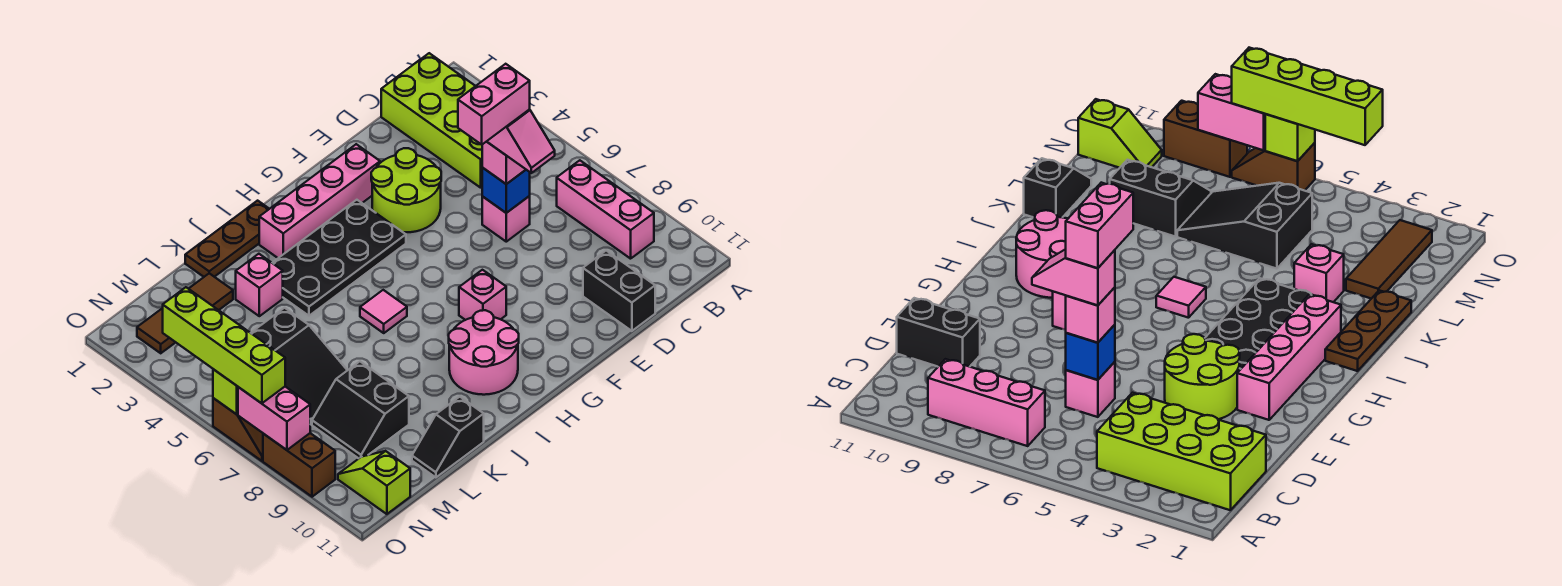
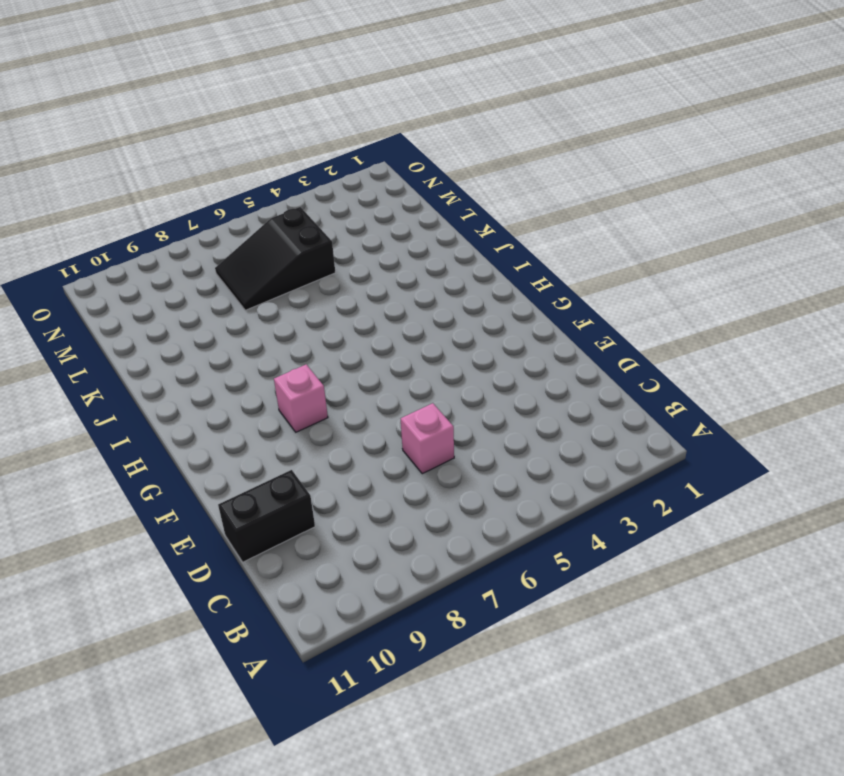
none -> lime brick B1:C4 level 1
none -> pink brick B7:B9 level 1
none -> lime round brick E3:F4 level 1

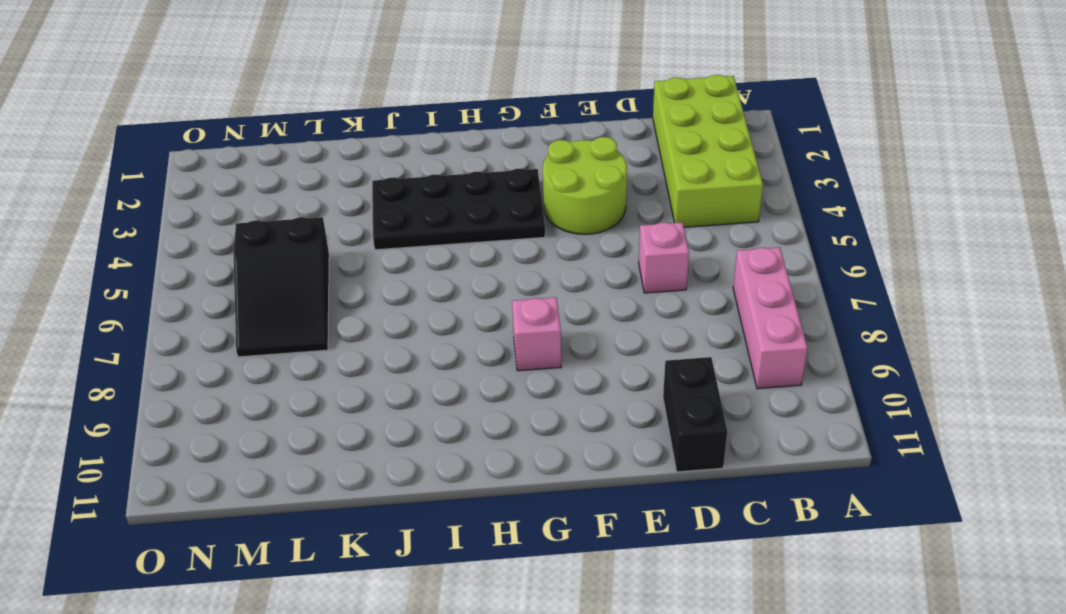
none -> pink brick F2:I2 level 1
none -> pink round brick H9:I10 level 1
none -> brown plate I1:K1 level 1

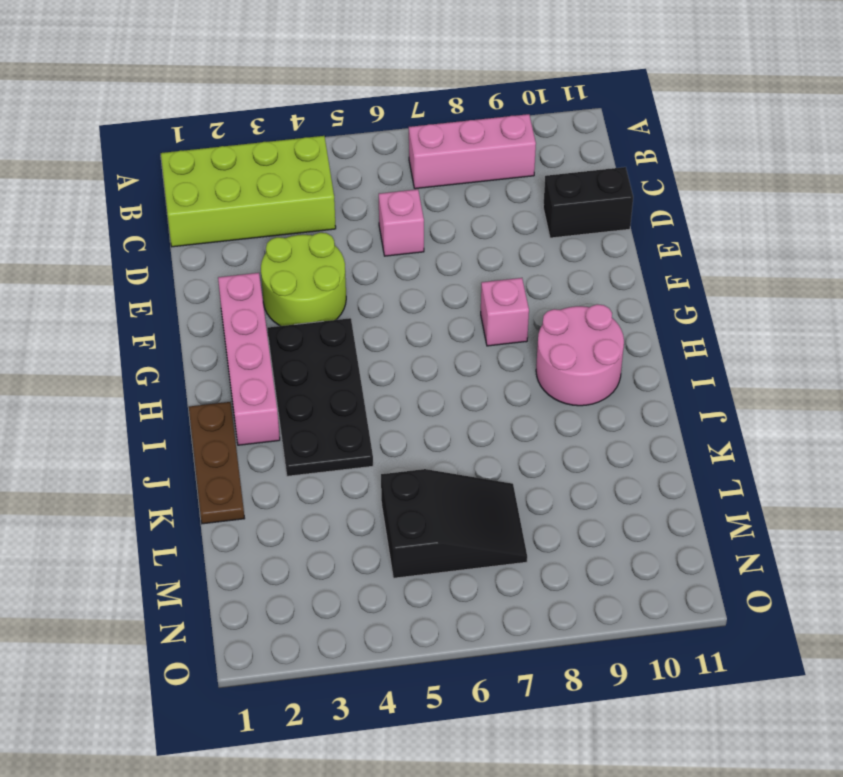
none -> pink tile I6 level 1
none -> pink brick K3 level 1
none -> black slope K11:L11 level 1 top K

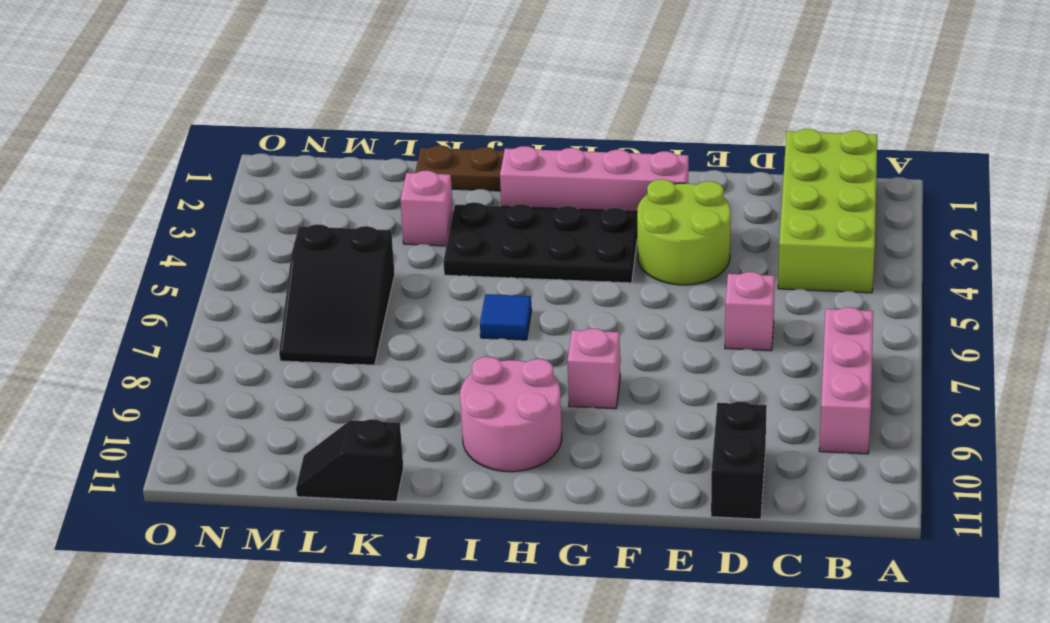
blue tile I6 level 1 -> pink tile I6 level 1
none -> brown tile L2:N2 level 1
none -> black slope L8:M9 level 1 top L
none -> lime slope N10:N11 level 1 top 11

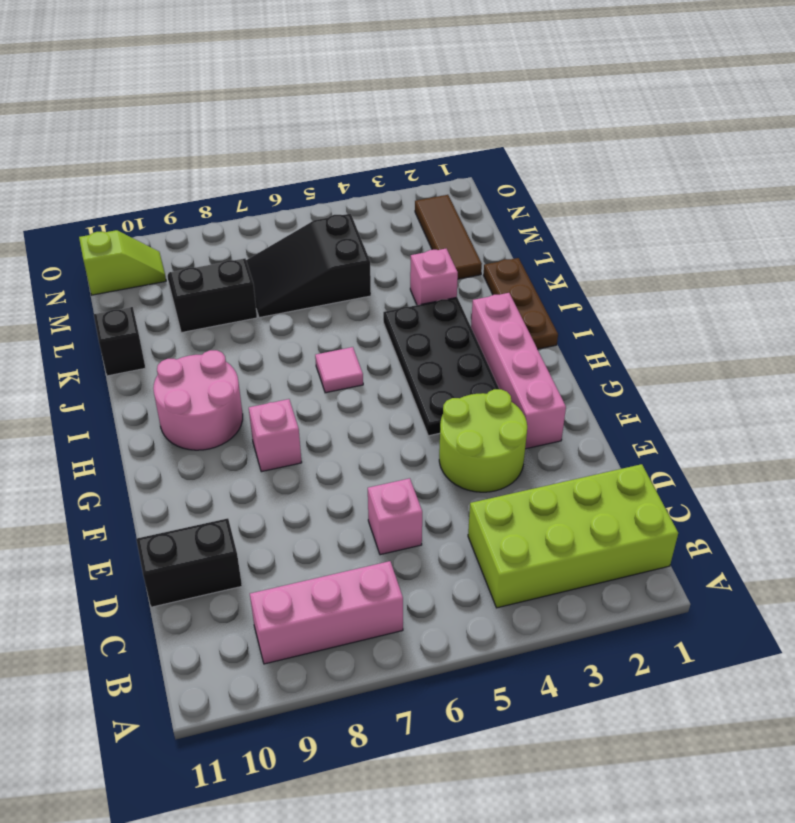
none -> brown slope O6:O7 level 1 top 6
none -> brown brick O8:O9 level 1
none -> blue brick D6 level 2

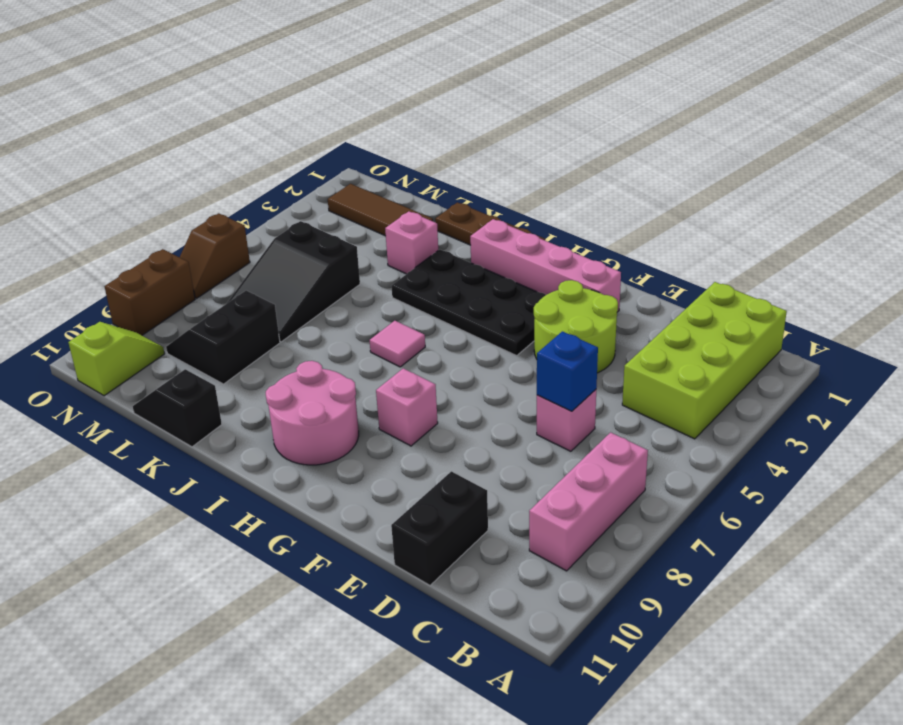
none -> lime brick O6 level 2
none -> pink brick O7:O8 level 2
none -> pink brick D6 level 3

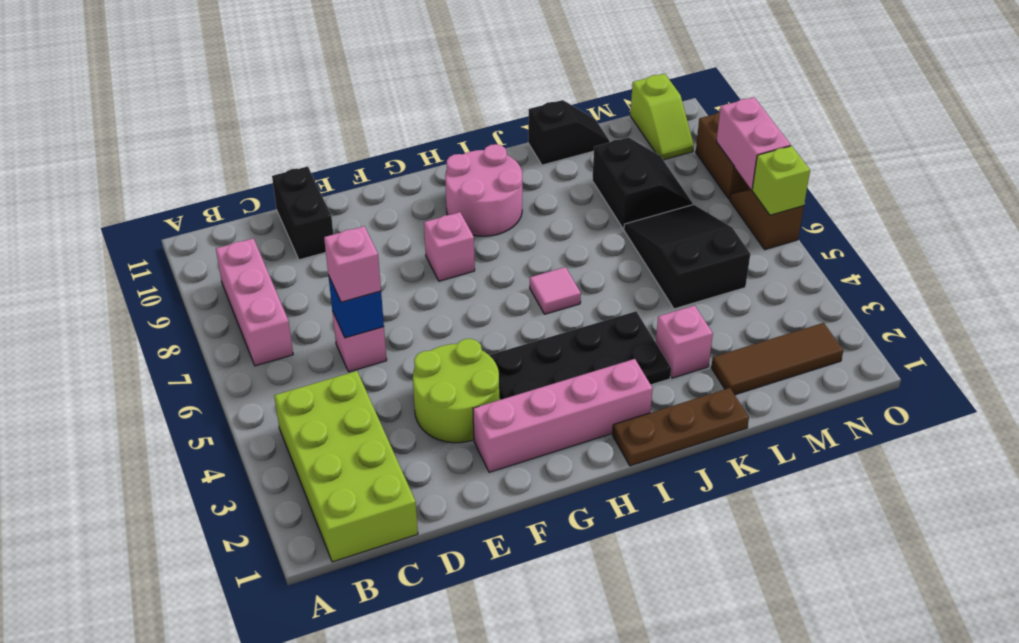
none -> lime brick O4:O7 level 3
none -> pink slope D6:D7 level 4 top 6
none -> pink brick D6:E6 level 5

